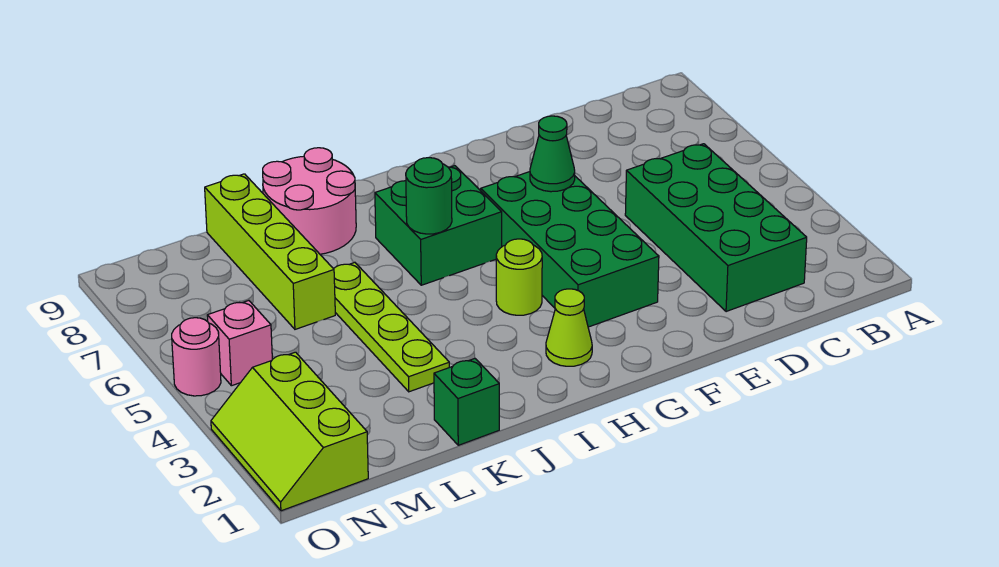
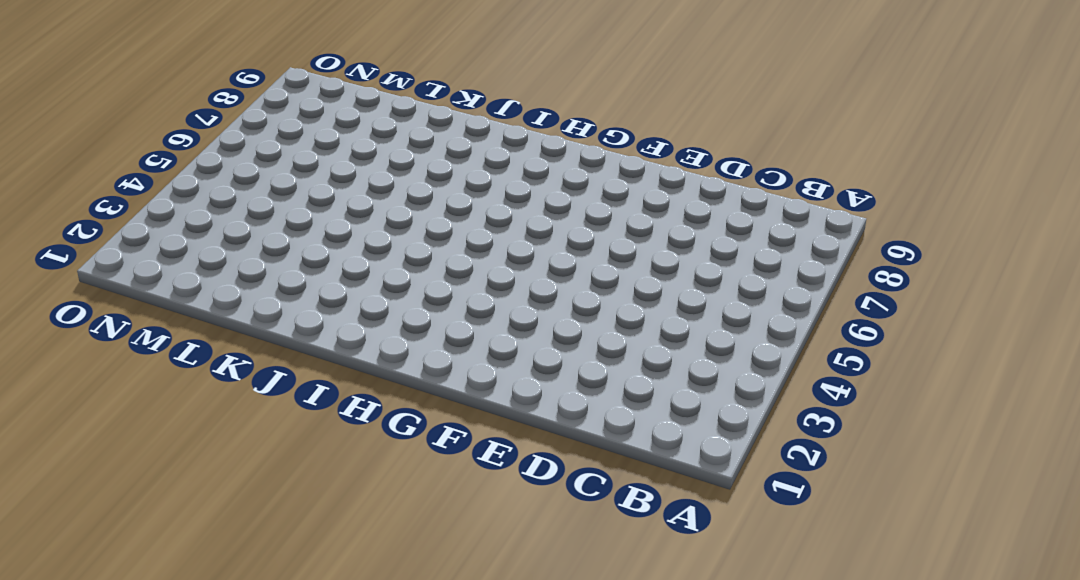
none -> green brick C2:D5 level 1
none -> green brick F3:G6 level 1
none -> lime cone H2 level 1

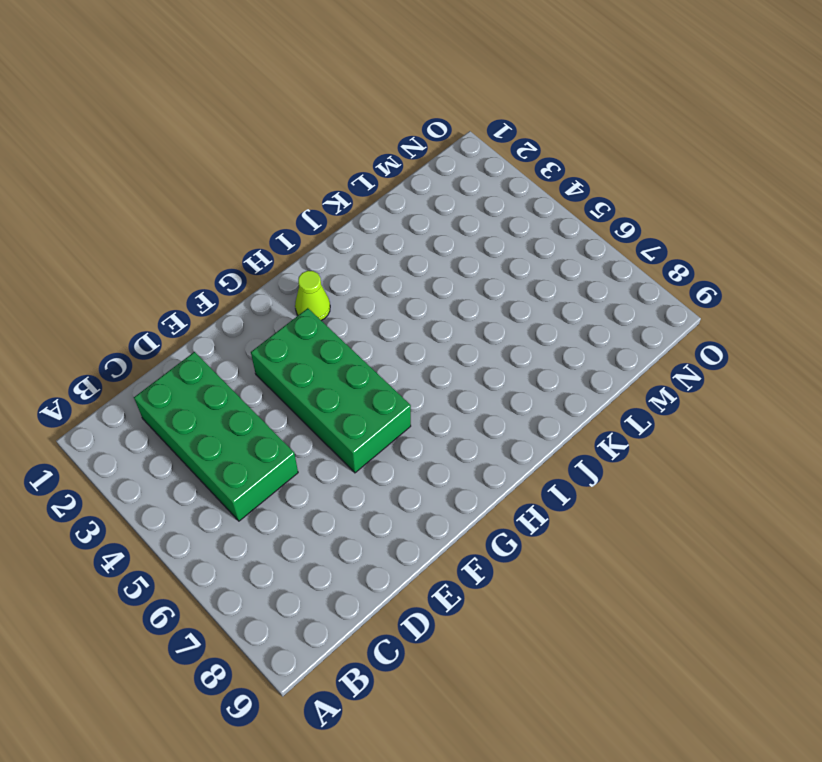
none -> lime round brick H4 level 1
none -> green brick H6:I7 level 1
none -> pink round brick J8:K9 level 1

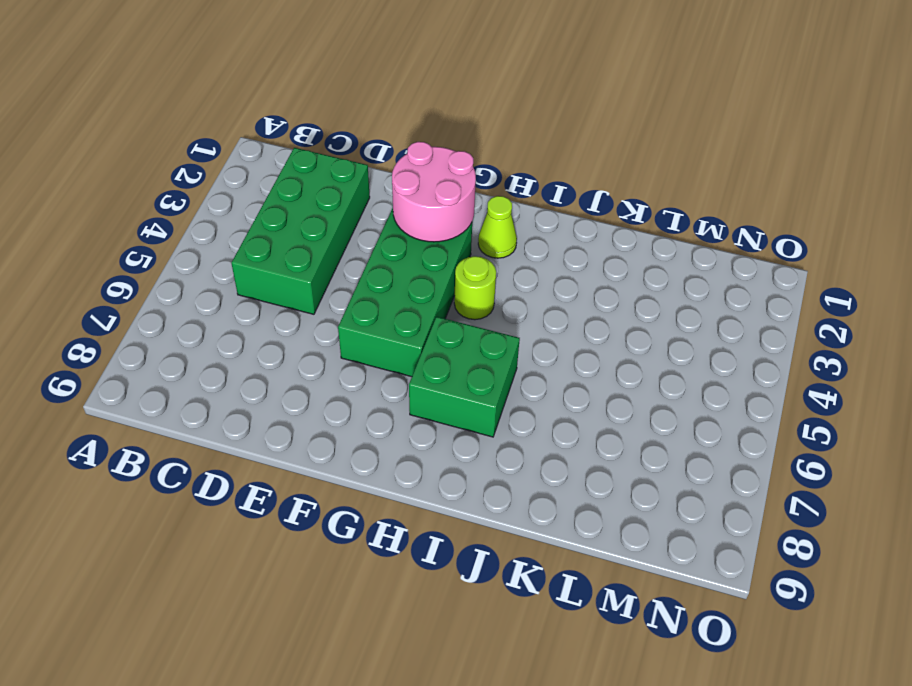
pink round brick F2:G3 level 2 -> pink round brick J8:K9 level 1
none -> green brick K1 level 1
none -> lime plate K3:K6 level 1
none -> lime brick L6:L9 level 1

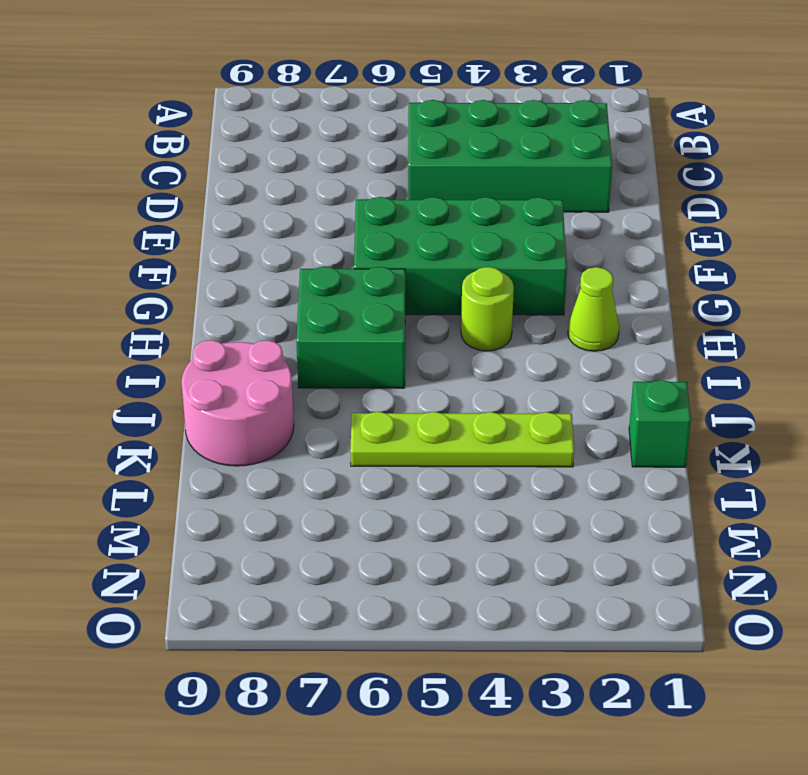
none -> lime brick L6:L9 level 1
none -> lime slope N1:O3 level 1 top N
none -> pink brick N5 level 1

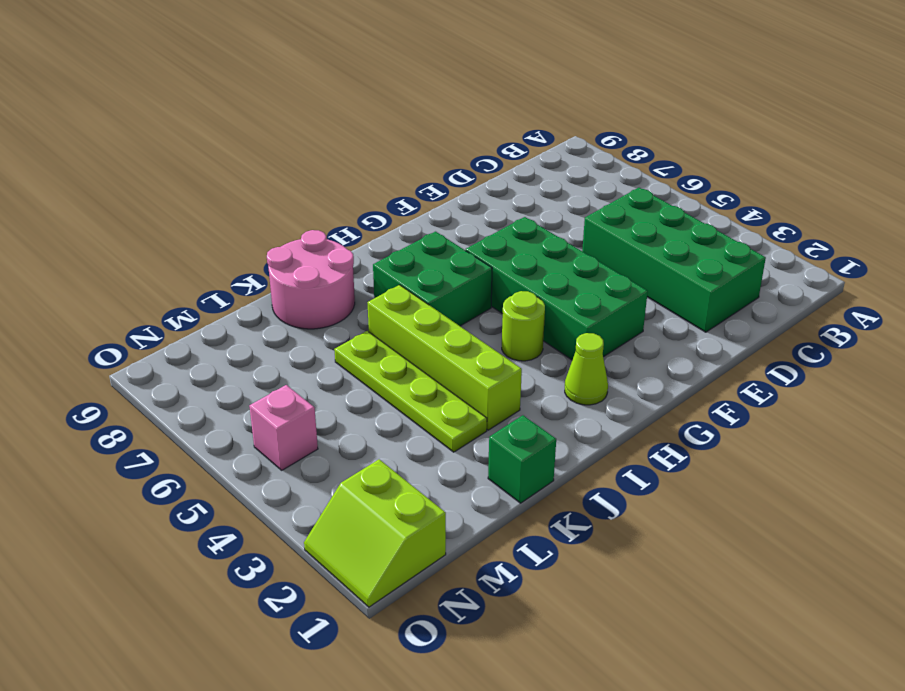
lime brick J3:J6 level 1 -> lime brick L6:L9 level 1
lime slope N1:O2 level 1 top N -> lime slope N1:O3 level 1 top N
none -> pink round brick O5 level 1
none -> green cone F6 level 2
none -> green round brick I6 level 2

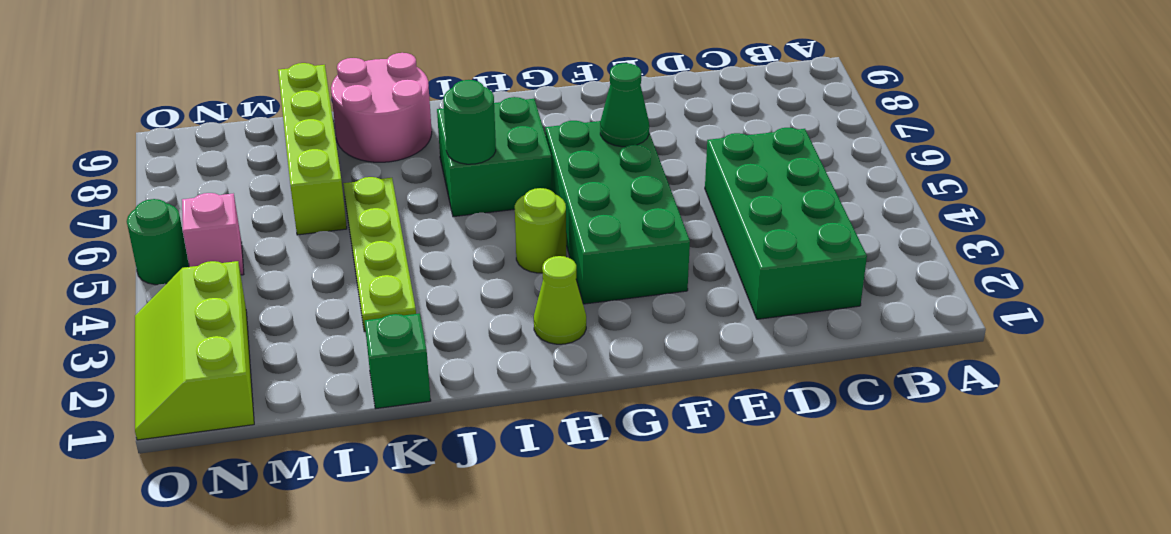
green round brick O5 level 1 -> pink round brick O5 level 1

